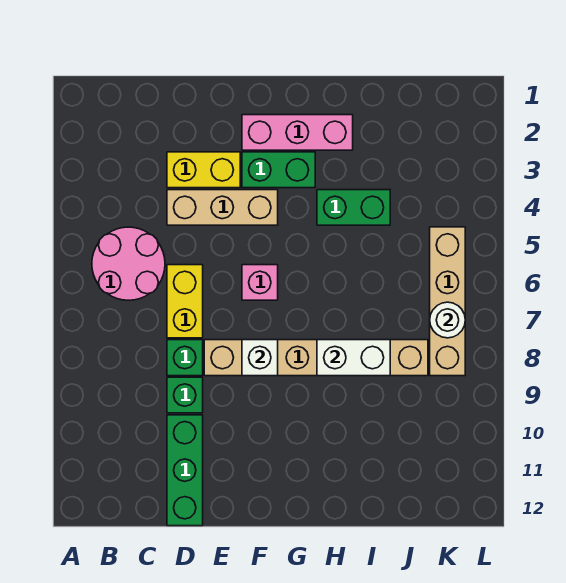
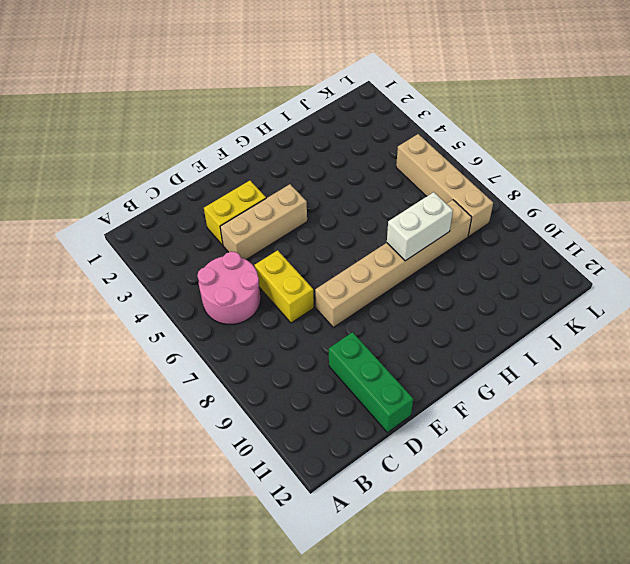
none -> green brick D8 level 1
none -> green brick D9 level 1
none -> pink brick F2:H2 level 1

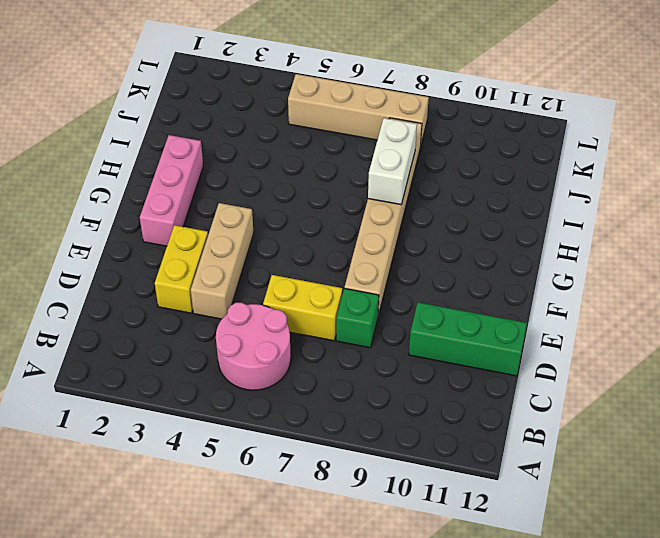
none -> green brick D9 level 1
none -> green brick F3:G3 level 1
none -> pink brick F6 level 1

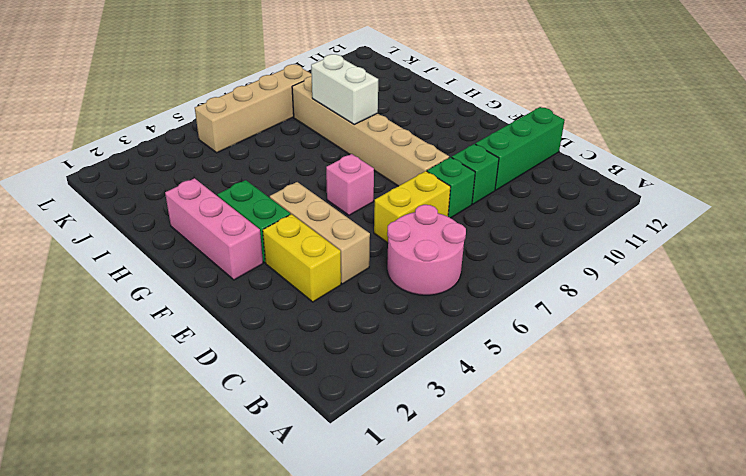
none -> green brick H4:I4 level 1
none -> white brick F8 level 2
none -> white round brick K7 level 2

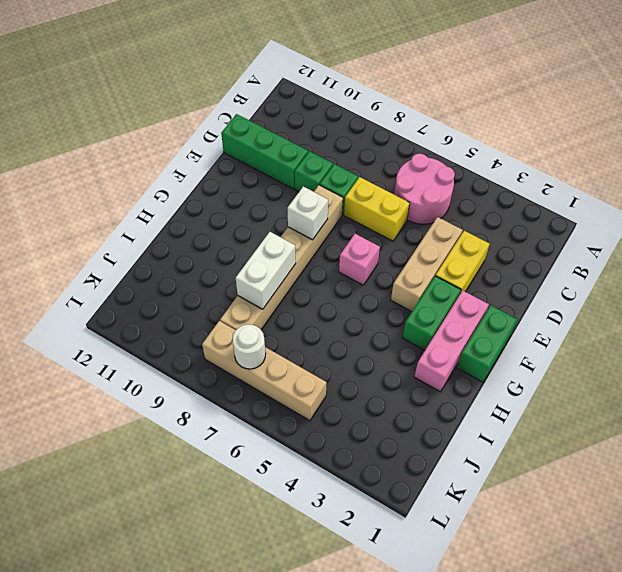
green brick F1:G1 level 1 -> green brick H4:I4 level 1

